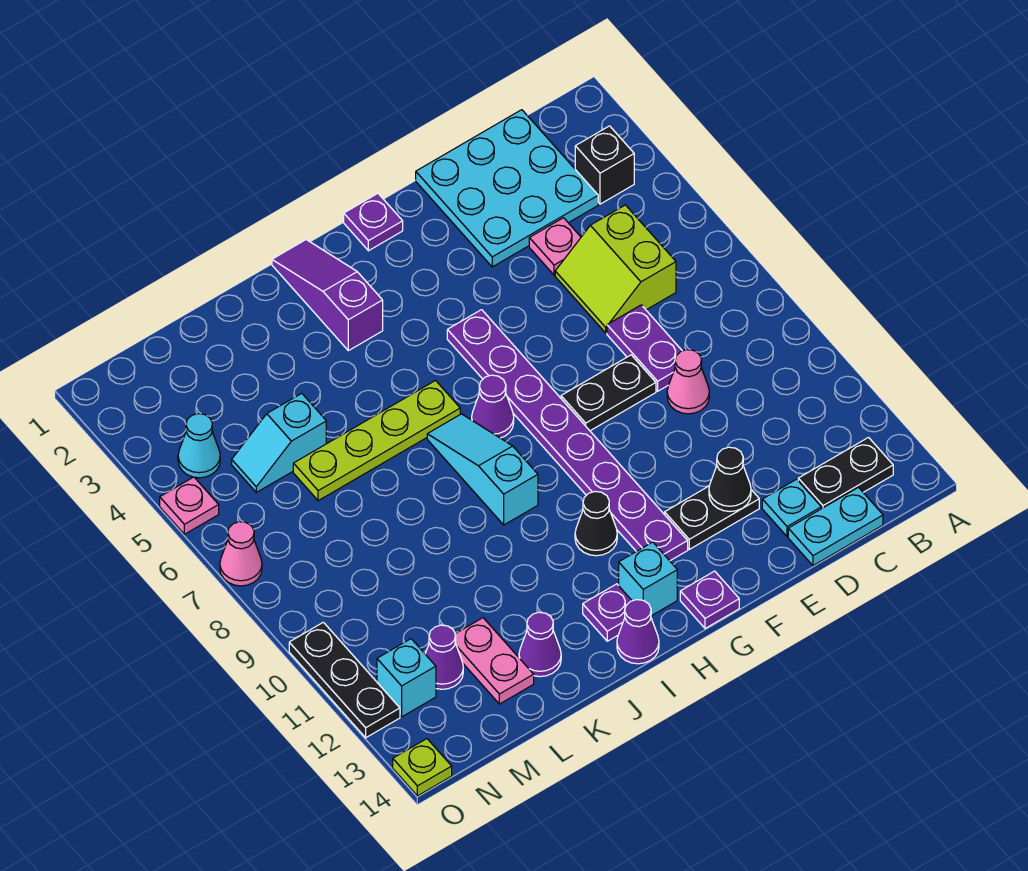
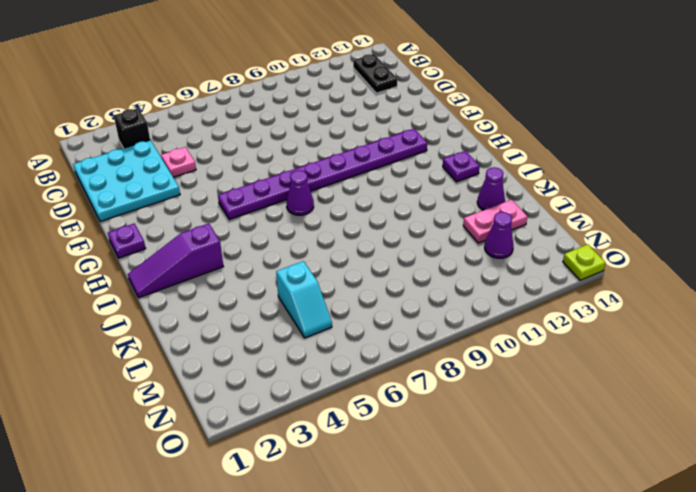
none -> lime slope C5:D6 level 1 top C
none -> cyan plate C14:D14 level 1
none -> purple plate D7:D8 level 1
none -> pink cone D9 level 1

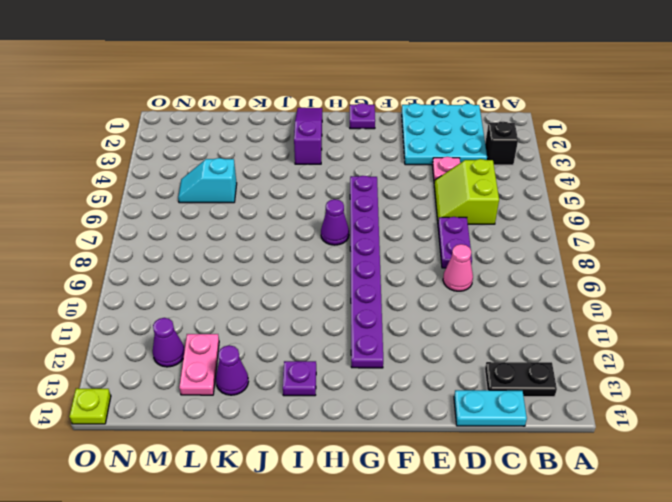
none -> cyan plate D13 level 1
none -> black plate E8:F8 level 1
none -> black plate E12:F12 level 1
none -> purple plate G14 level 1

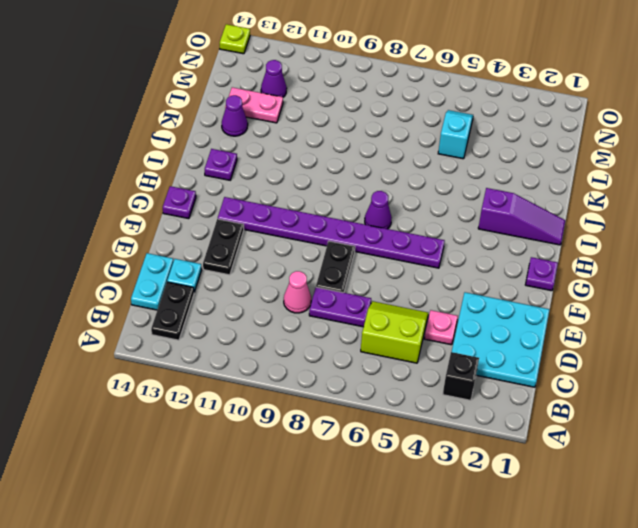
none -> black cone H11 level 1
none -> cyan brick H13 level 1
none -> lime plate I6:L6 level 1
none -> cyan slope I7:I9 level 1 top 9

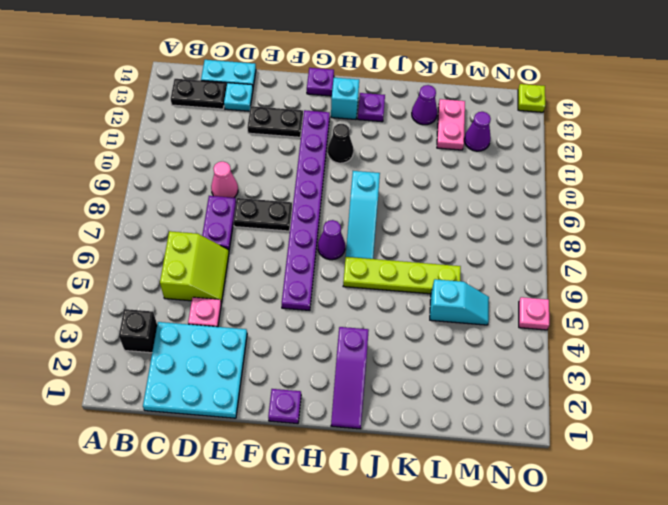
none -> purple cone I14 level 1
none -> cyan cone N4 level 1
none -> cyan brick N12 level 1
none -> pink cone O7 level 1

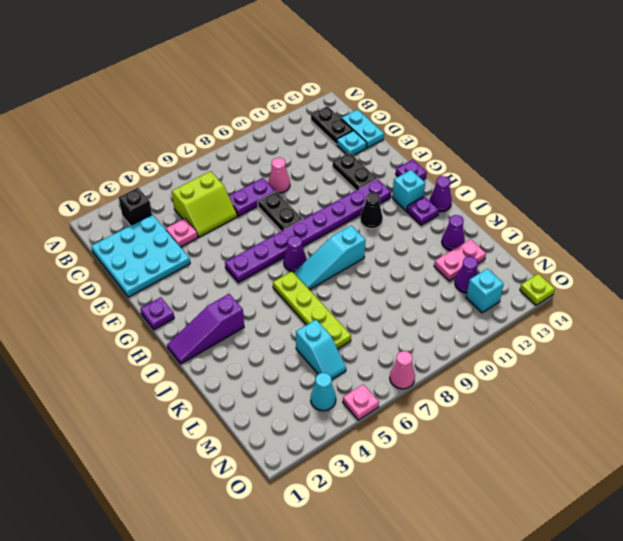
none -> black plate O10:O12 level 1
none -> black cone E12 level 2

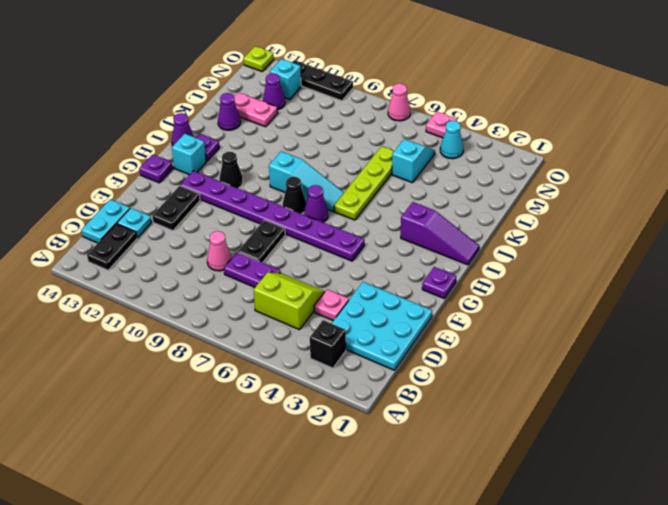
black cone H8 level 1 -> black cone E12 level 2

